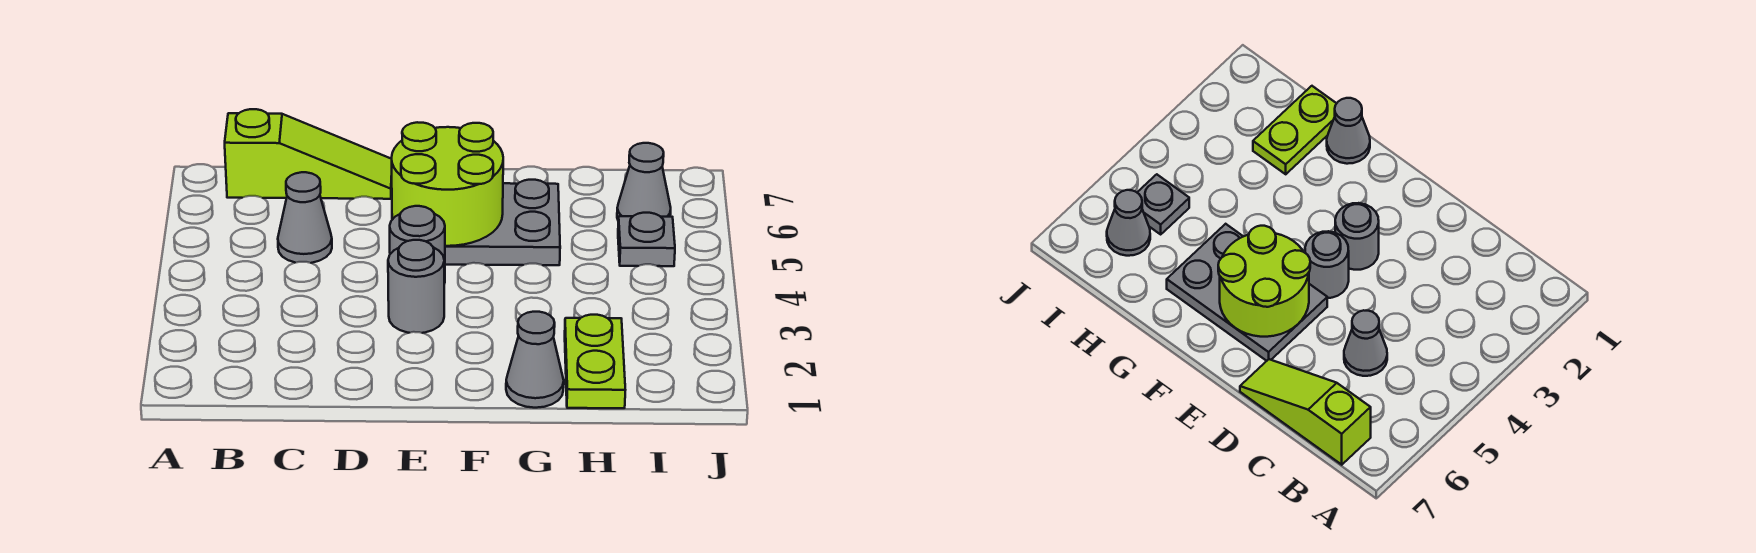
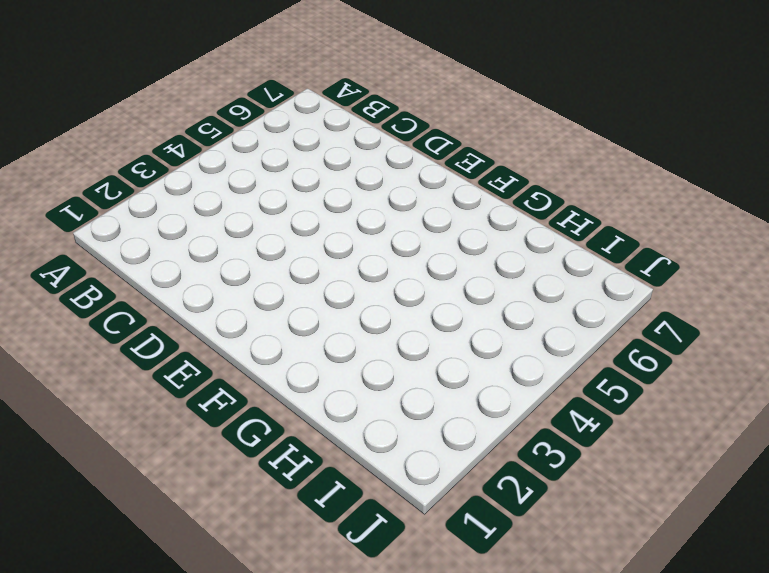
none -> lime slope B7:D7 level 1 top B
none -> grey cone C5 level 1

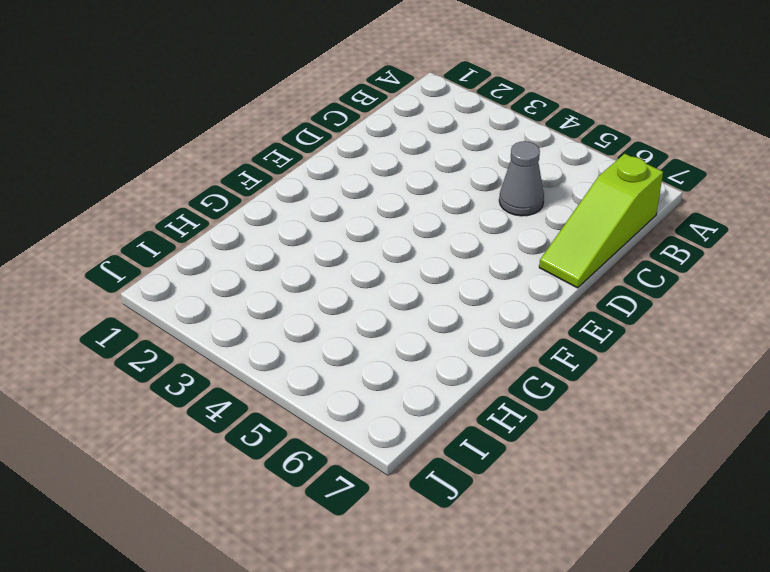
none -> grey round brick E3 level 1
none -> grey round brick E4 level 1

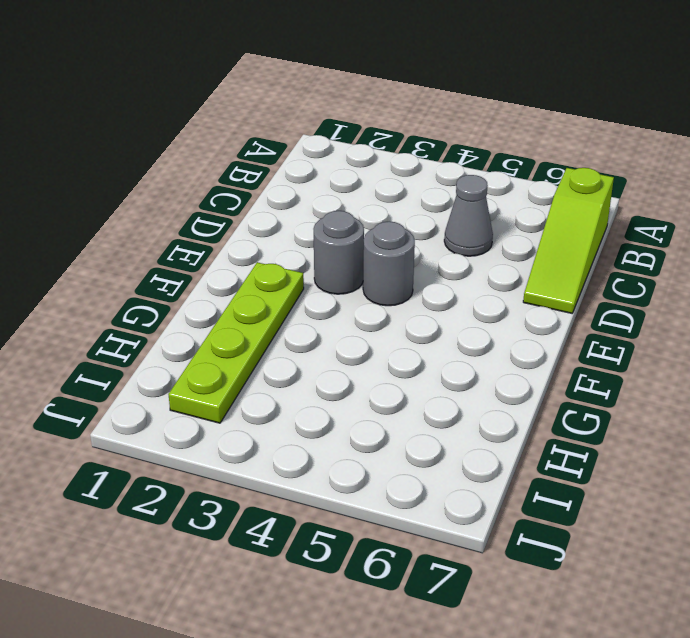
lime plate F2:I2 level 1 -> lime plate H1:H2 level 1
none -> grey plate E5:G6 level 1
none -> grey cone G1 level 1

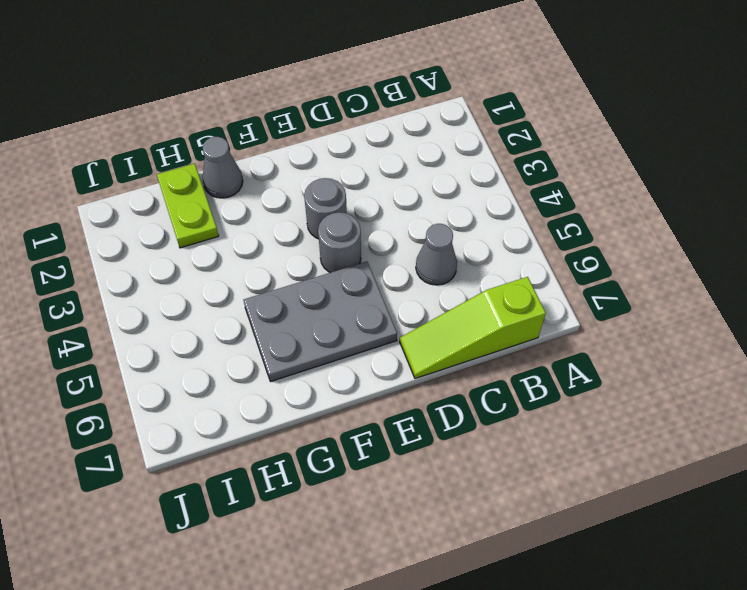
none -> grey plate I5 level 1
none -> grey cone I6 level 1

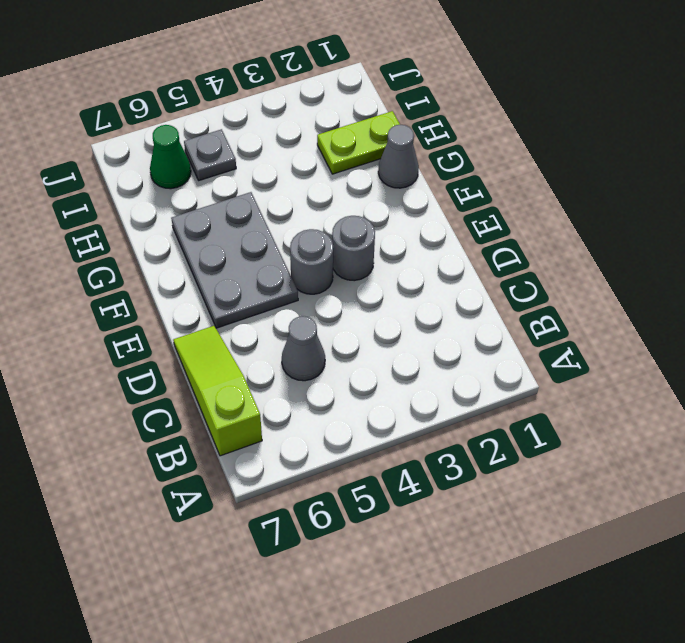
green cone I6 level 1 -> grey cone I6 level 1
none -> lime round brick E5:F6 level 2

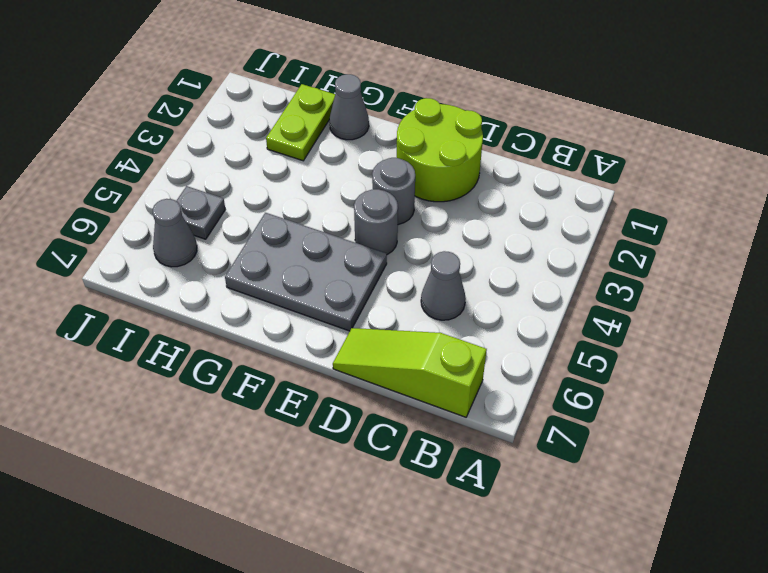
lime round brick D1:E2 level 1 -> lime round brick E5:F6 level 2

